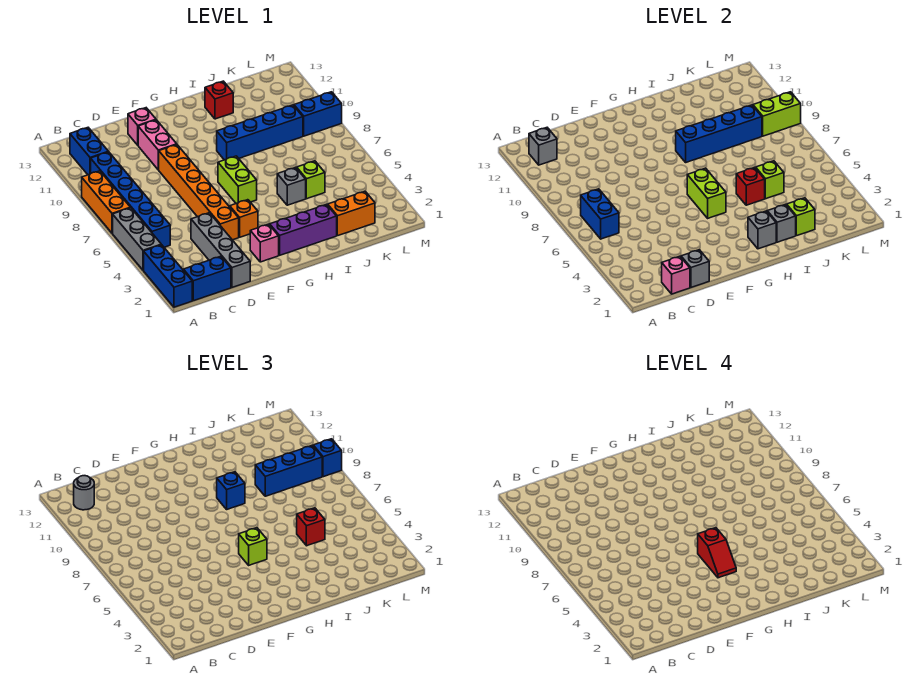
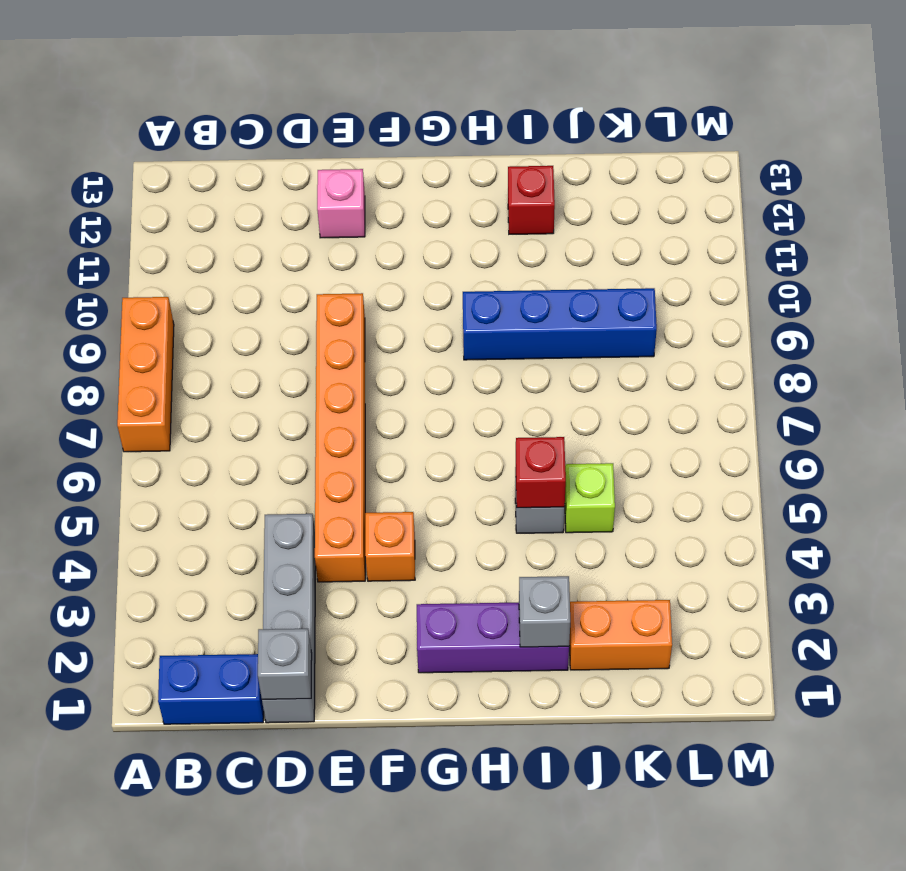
none -> blue brick A1:A3 level 1
none -> grey brick A4:A6 level 1
none -> blue brick B5:B10 level 1
none -> blue brick B11:B12 level 1

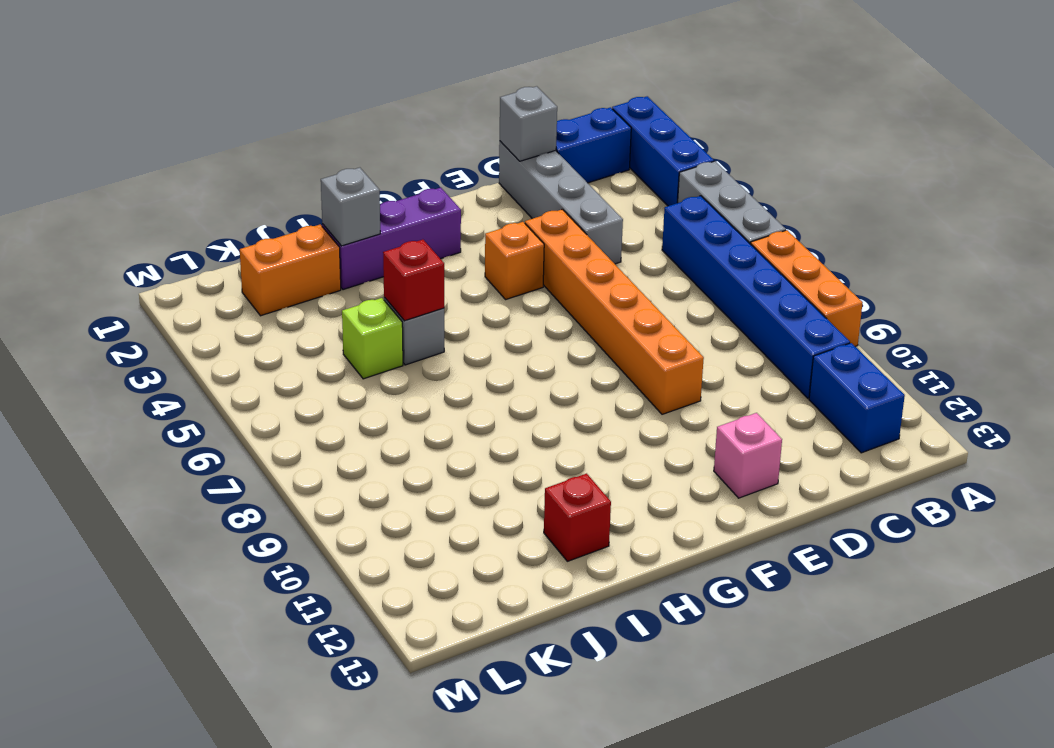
none -> pink brick E10:E11 level 1
none -> pink brick F2 level 1
none -> lime brick G6:G7 level 1
none -> blue brick H9:K9 level 1

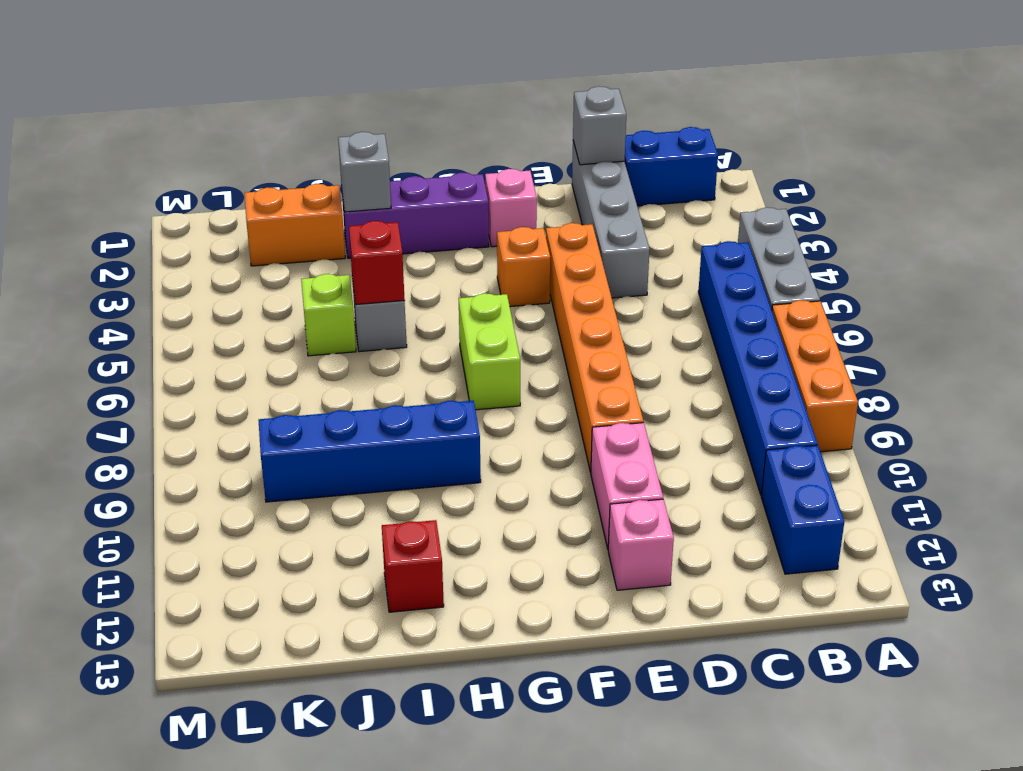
none -> blue brick A1:A3 level 1
none -> blue brick L9:M9 level 1
none -> blue brick B6:B7 level 2
none -> grey brick B12 level 2

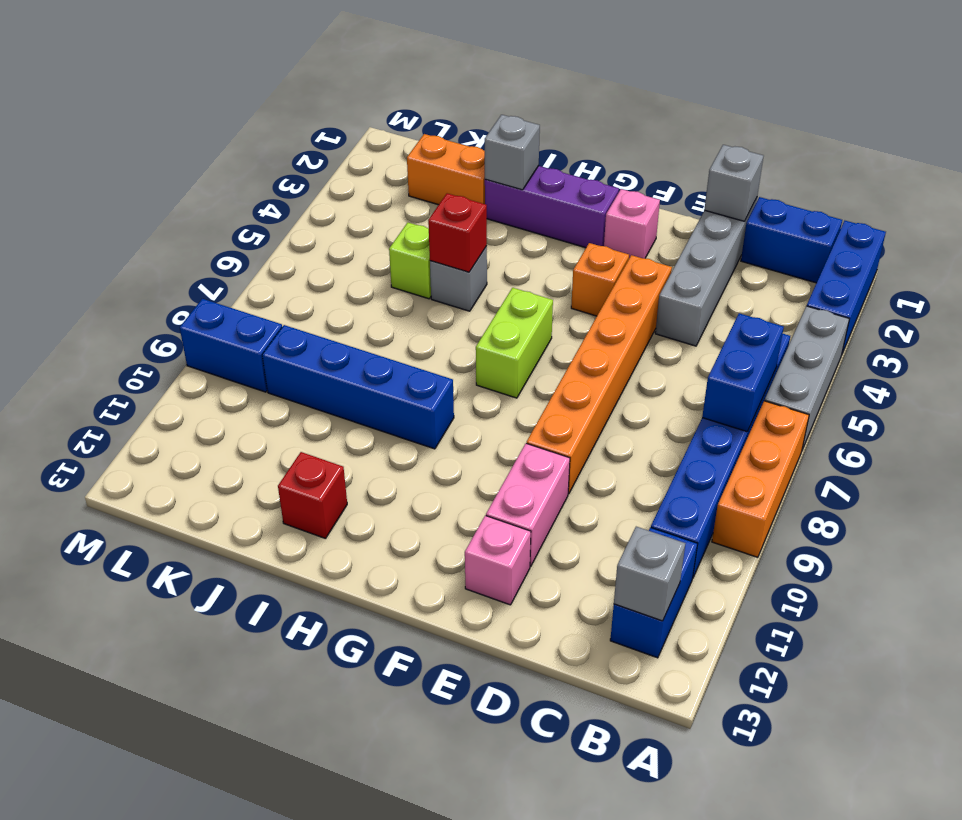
none -> pink brick C1 level 2
none -> lime brick G5:G6 level 2
none -> grey brick H2 level 2
none -> blue brick H9:K9 level 2

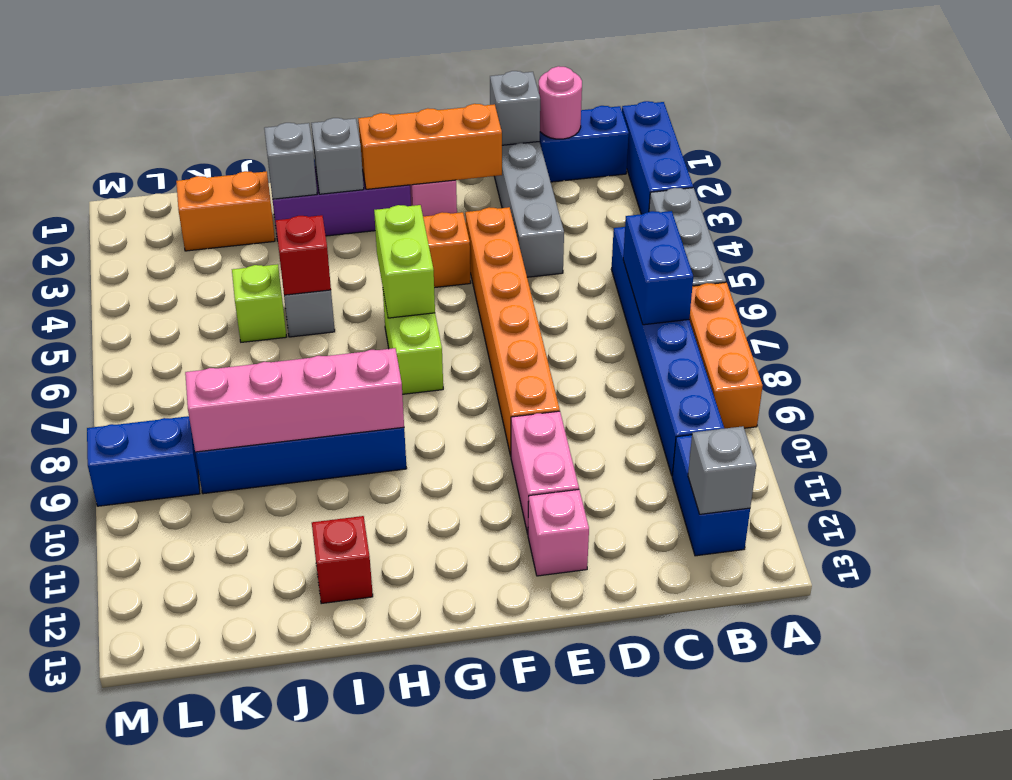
pink round brick C1 level 2 -> pink brick C1 level 2
orange brick E2:G2 level 2 -> none
pink brick H9:K9 level 2 -> blue brick H9:K9 level 2
none -> lime brick J2 level 2
none -> lime brick J5 level 2
none -> lime brick L9:M9 level 2
none -> grey round brick B12 level 3

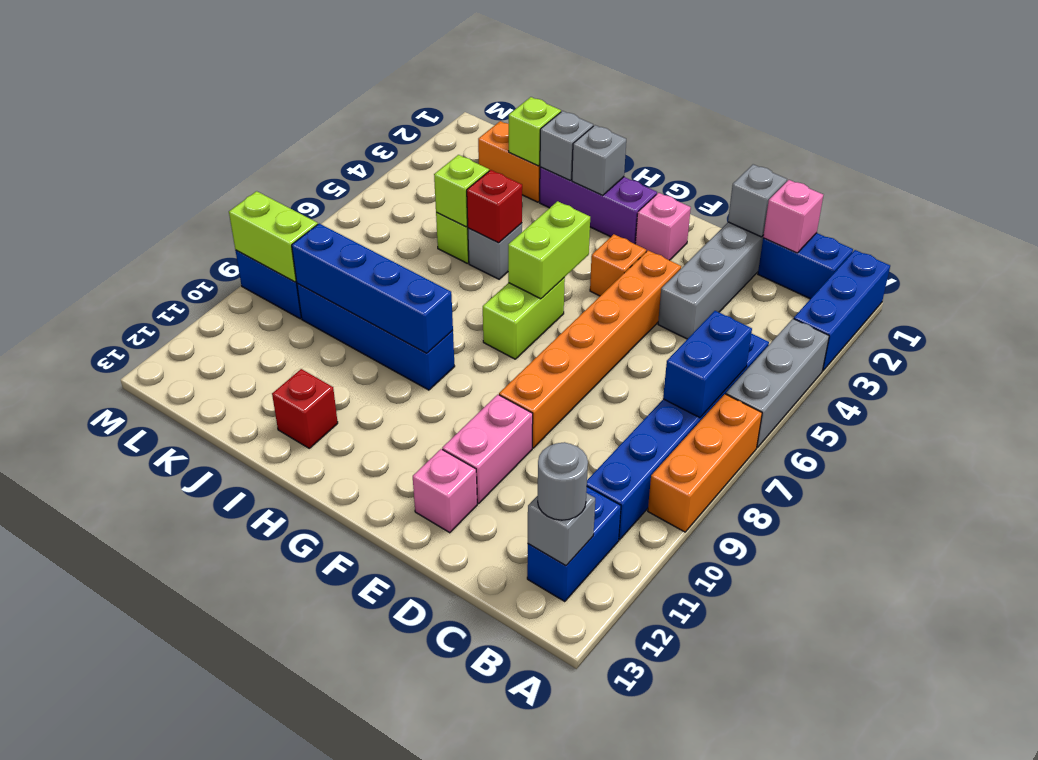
none -> lime brick G5 level 3
none -> blue brick H9 level 3
none -> red brick J5 level 3
none -> blue brick J9:L9 level 3

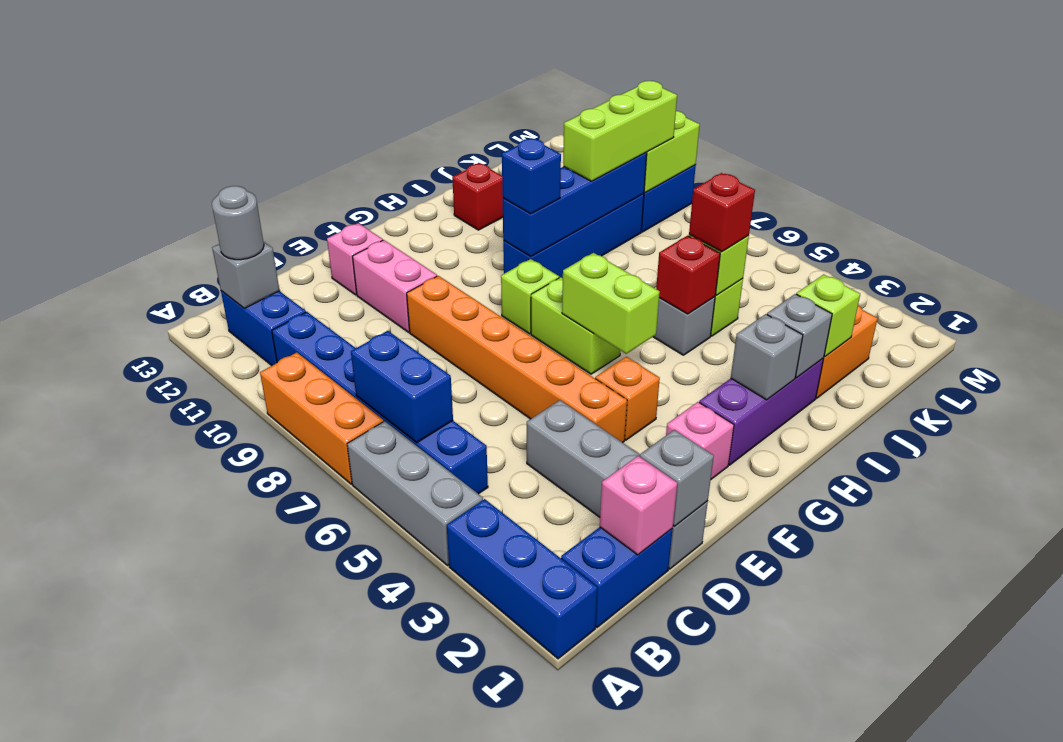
lime brick G8 level 1 -> lime brick G5 level 3
lime brick J9:L9 level 3 -> blue brick J9:L9 level 3
none -> blue brick M9 level 3
none -> red slope G4:G5 level 4 top 5

